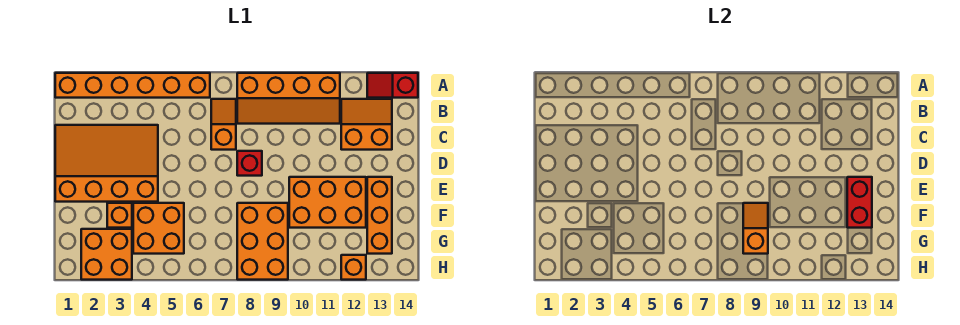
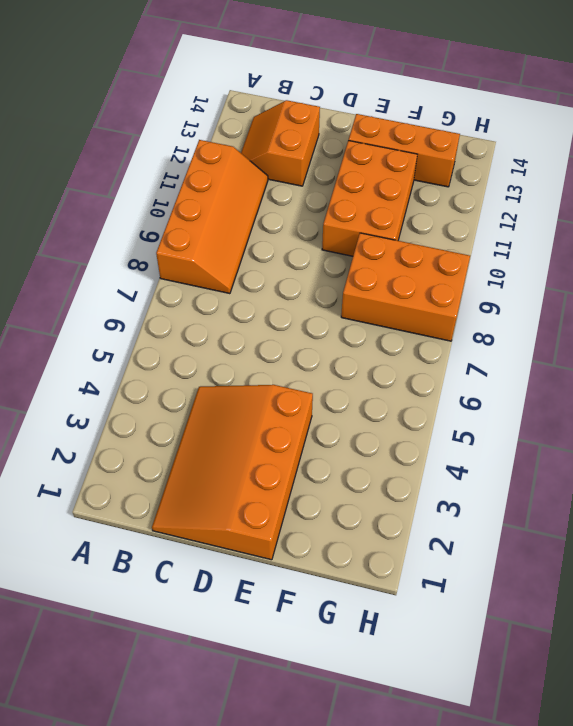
none -> orange brick A1:A6 level 1
none -> red slope A13:A14 level 1 top 14
none -> orange slope B7:C7 level 1 top C

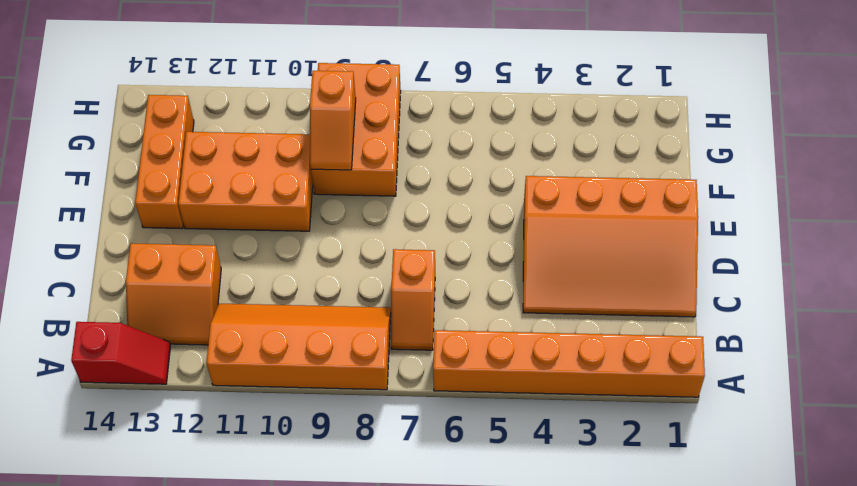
none -> red brick D8 level 1
none -> orange brick F3 level 1
none -> orange brick F4:G5 level 1

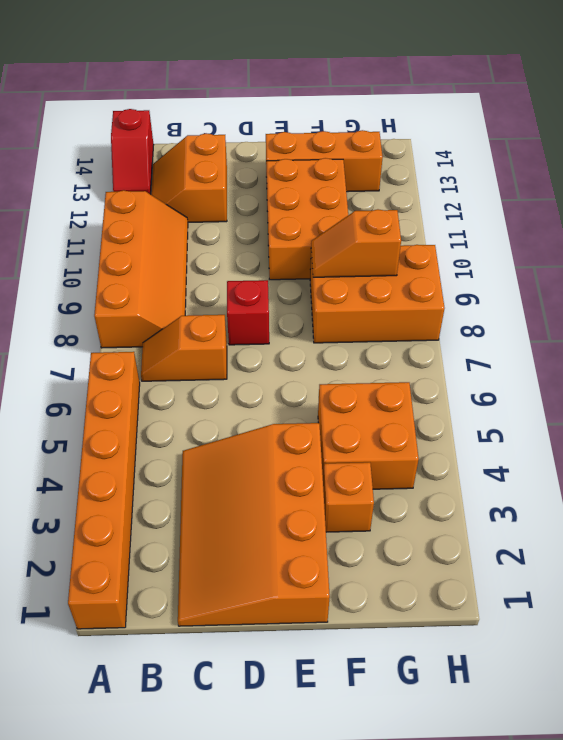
none -> orange brick G2:H3 level 1
none -> orange brick H12 level 1
none -> red brick E13:F13 level 2

